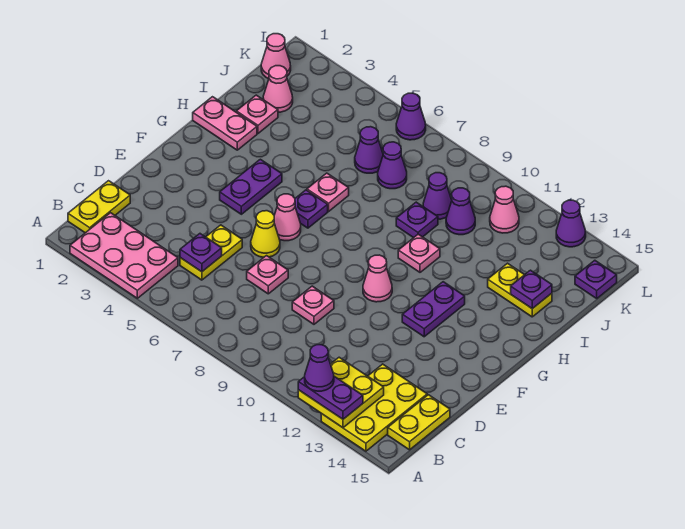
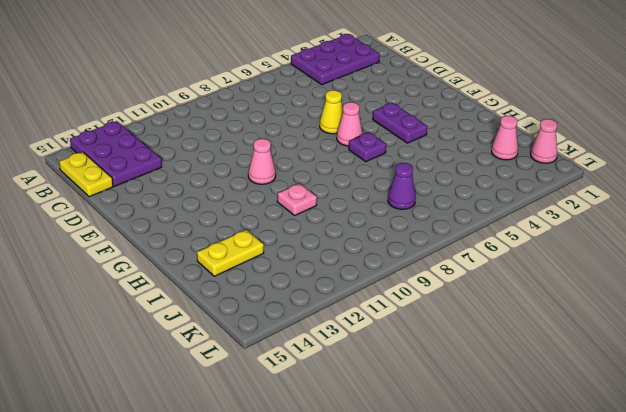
purple plate A2:B4 level 1 -> pink plate A2:B4 level 1
purple plate A13:C14 level 1 -> yellow plate A13:C14 level 1
none -> yellow plate B1:C1 level 1
none -> yellow plate C5:D5 level 1
none -> pink plate D7 level 1
none -> pink plate D9 level 1

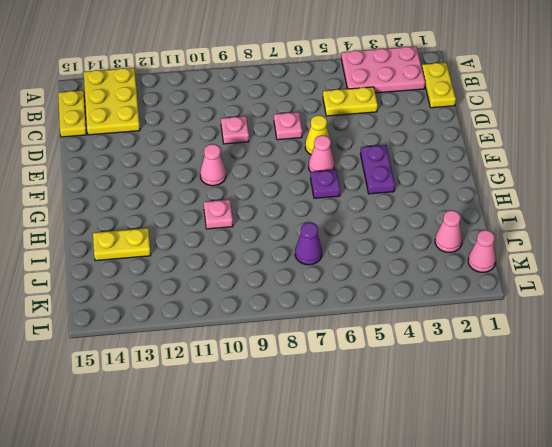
yellow plate C4:C5 level 1 -> yellow plate C5:D5 level 1
none -> purple plate F12:G12 level 1
none -> pink plate H1:H2 level 1
none -> pink plate H6 level 1
none -> pink plate I2 level 1

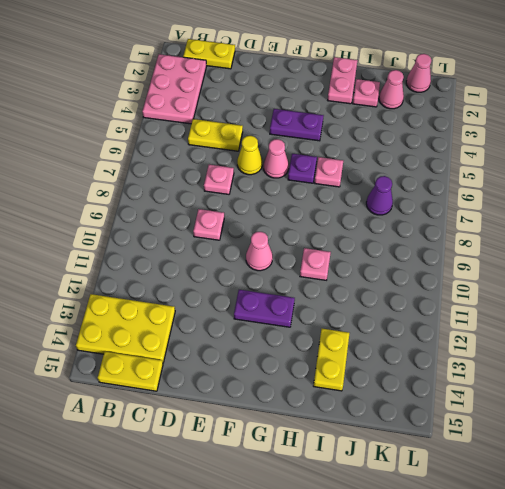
none -> purple plate I9 level 1
none -> purple cone J6 level 1
none -> purple cone J9 level 1
none -> purple cone J10 level 1

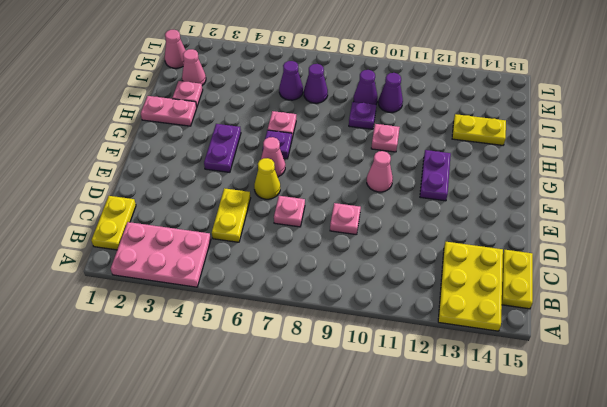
none -> pink cone K11 level 1
none -> purple plate K15 level 1
none -> purple cone L6 level 1
none -> purple cone L13 level 1

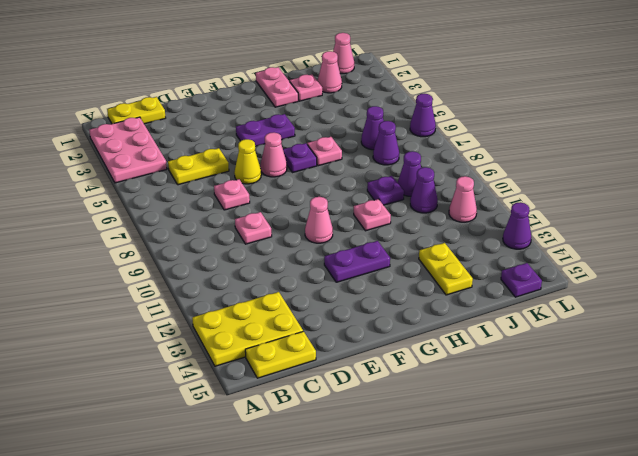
none -> yellow plate A12:B13 level 2
none -> purple plate C5 level 2
none -> purple plate I14 level 2
none -> purple plate A12:A13 level 3

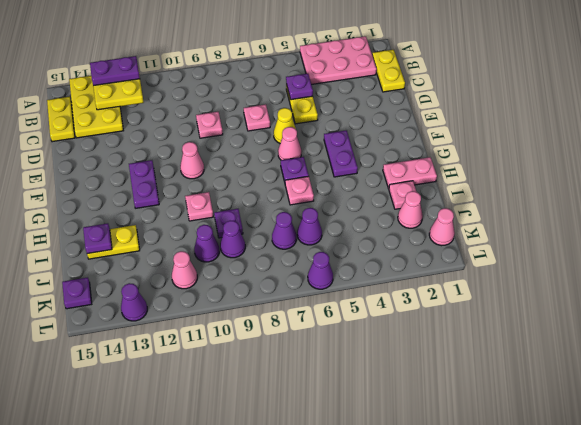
none -> purple cone A12 level 4

